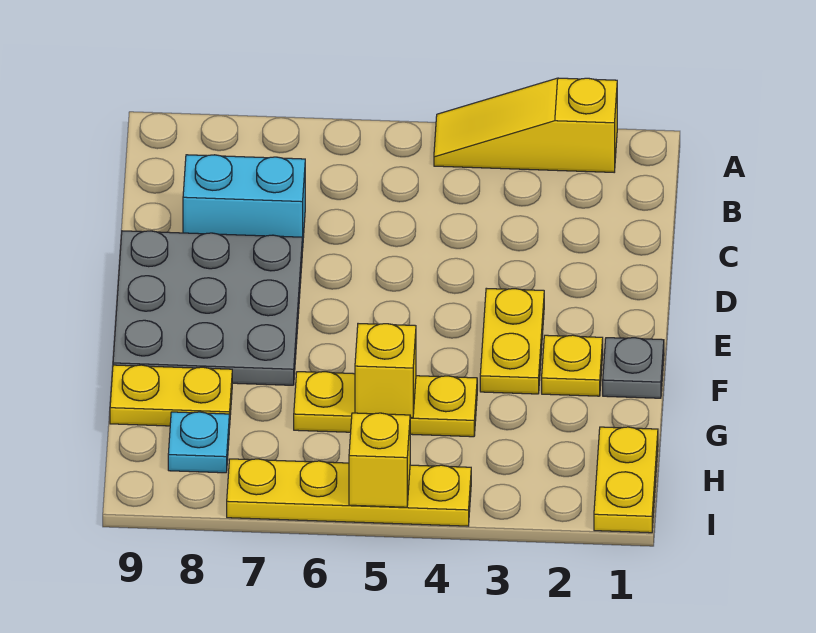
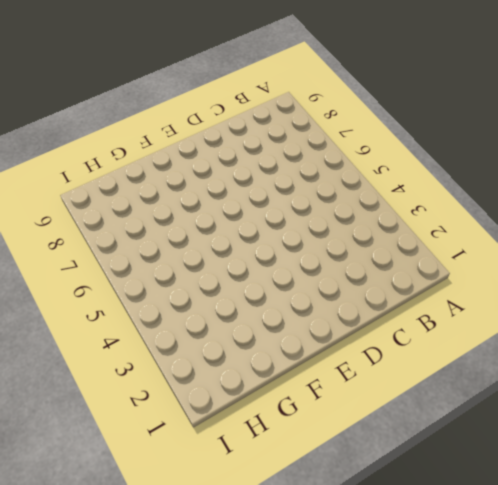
none -> yellow slope A2:A4 level 1 top 2
none -> cyan brick C7:C8 level 1
none -> grey plate D7:F9 level 1

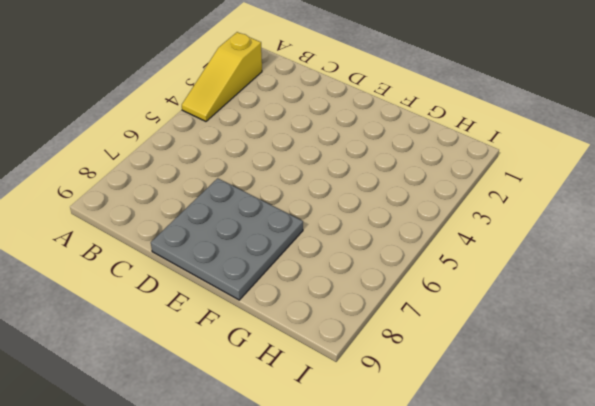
none -> cyan brick C7:C8 level 1
none -> yellow plate E3:F3 level 1
none -> grey plate F1 level 1

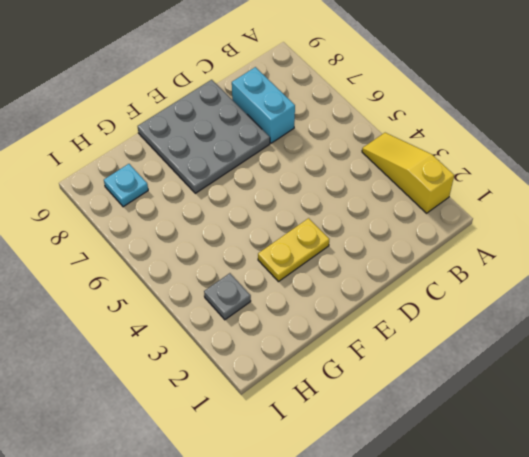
grey plate H3 level 1 -> grey plate F1 level 1
none -> yellow plate F2 level 1
none -> yellow plate G4:G6 level 1
none -> yellow plate G8:G9 level 1

